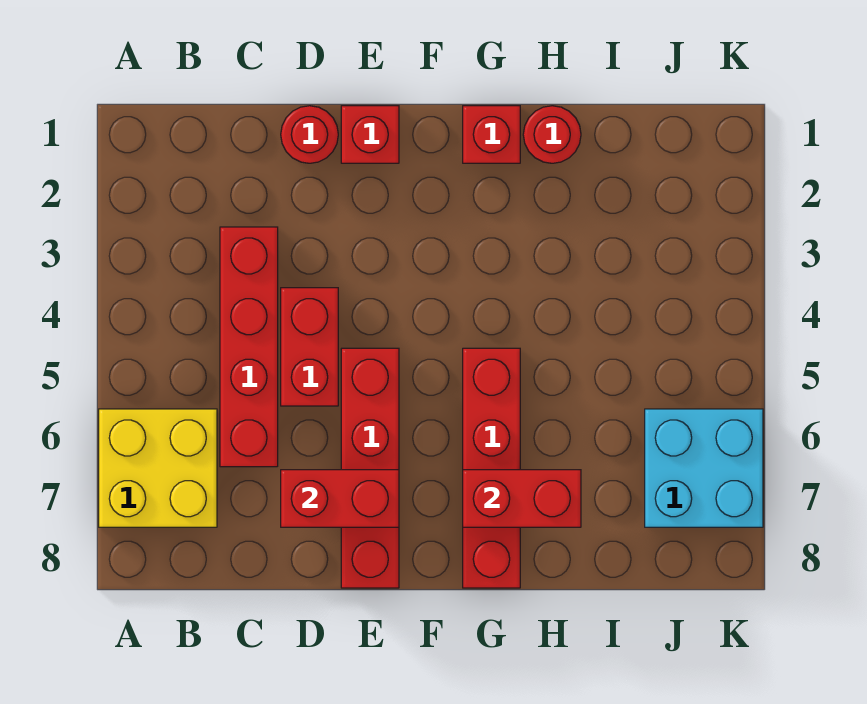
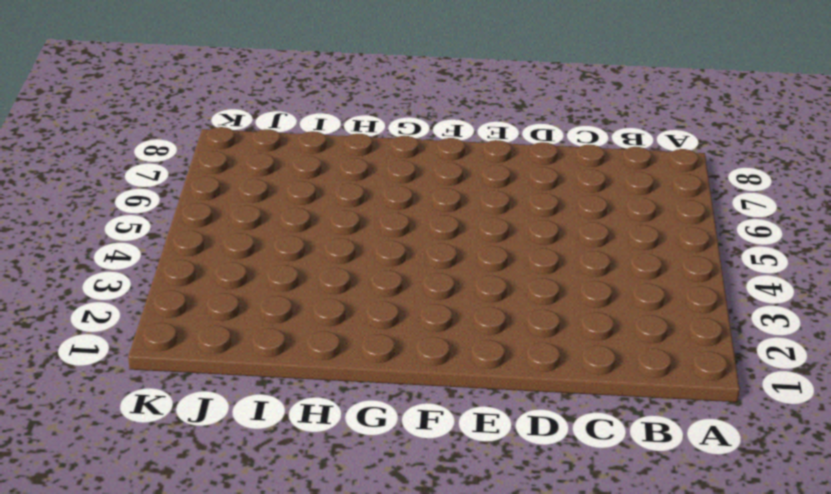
none -> yellow brick A6:B7 level 1
none -> red brick C3:C6 level 1
none -> red round brick D1 level 1

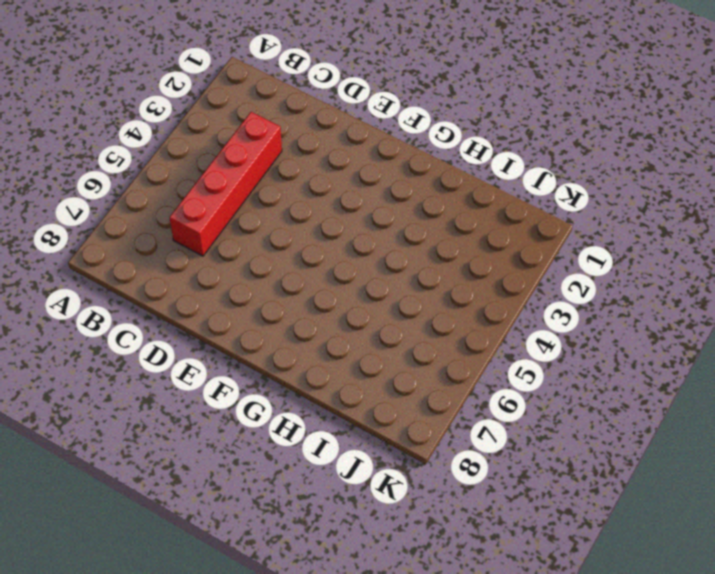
none -> yellow brick A6:B7 level 1
none -> red round brick D1 level 1
none -> red brick D4:D5 level 1

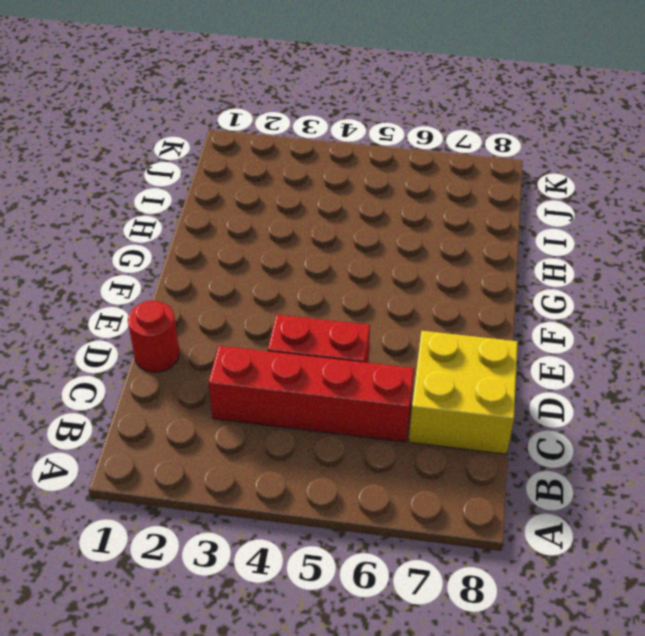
yellow brick C7:D8 level 1 -> yellow brick A6:B7 level 1
none -> red brick E1 level 1
none -> red brick E5:E8 level 1
none -> red brick G1 level 1

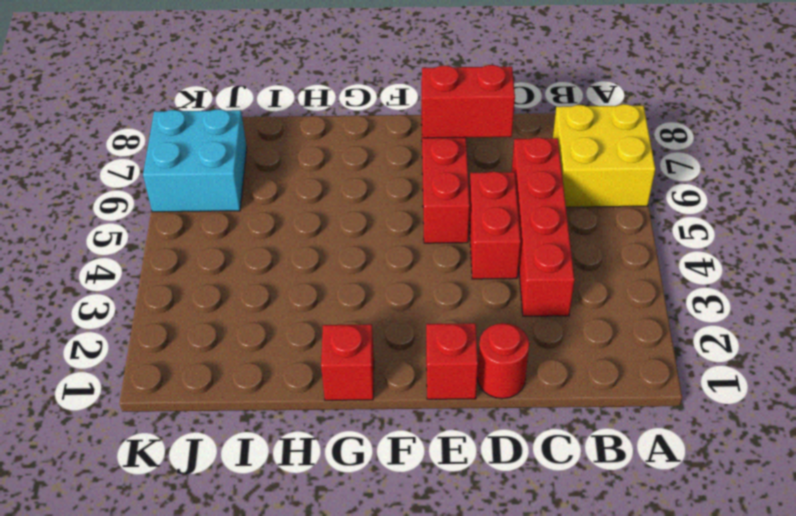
none -> red brick G5:G8 level 1
none -> red round brick H1 level 1
none -> red brick G7:H7 level 2

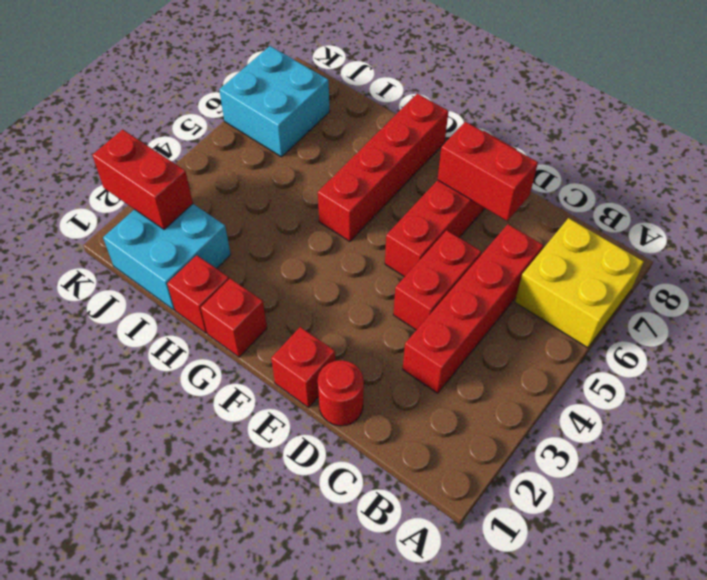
red brick H1 level 1 -> red round brick H1 level 1
cyan brick I1:J2 level 1 -> none
red brick J2:K2 level 2 -> red brick G7:H7 level 2

